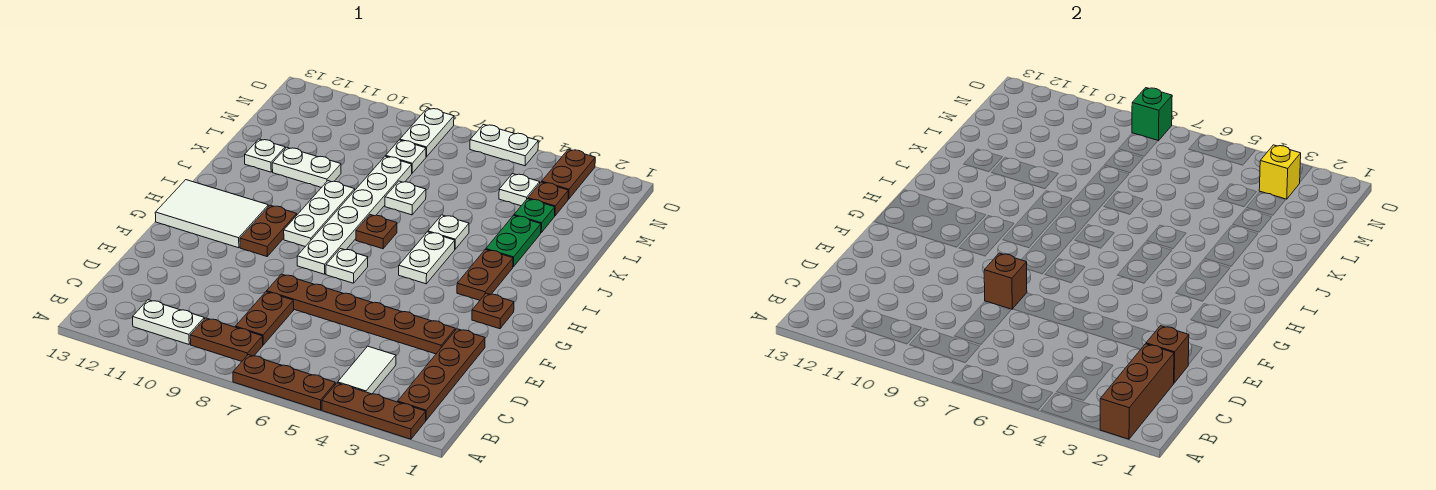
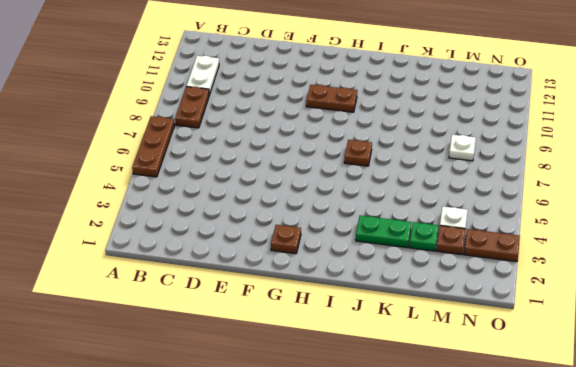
none -> brown plate A2:A4 level 1
none -> brown plate B2:E2 level 1
none -> white tile B4:C4 level 1
none -> brown plate C8:D8 level 1

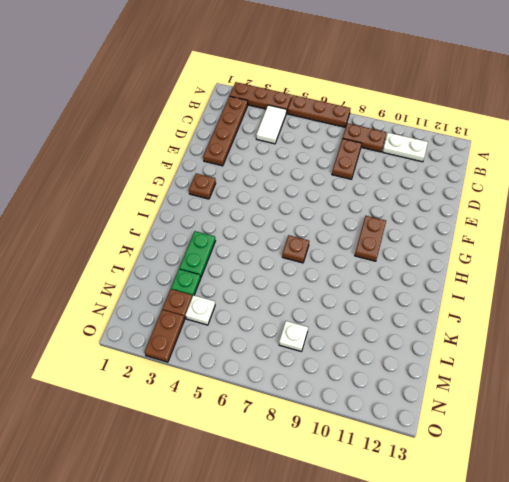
none -> brown plate E3:E8 level 1
none -> white plate G7 level 1
none -> white plate G8:L8 level 1
none -> white tile G11:H13 level 1

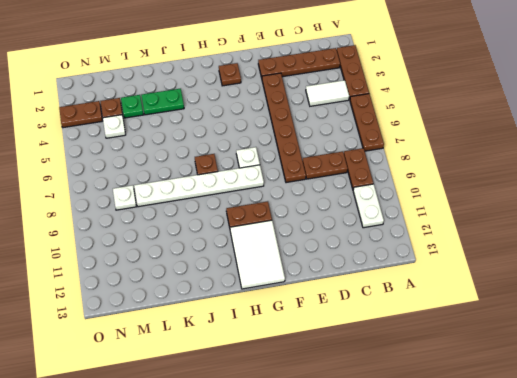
none -> brown plate H3:I3 level 1
none -> white plate H5:I5 level 1
none -> white plate H9:J9 level 1
none -> white plate J5 level 1

